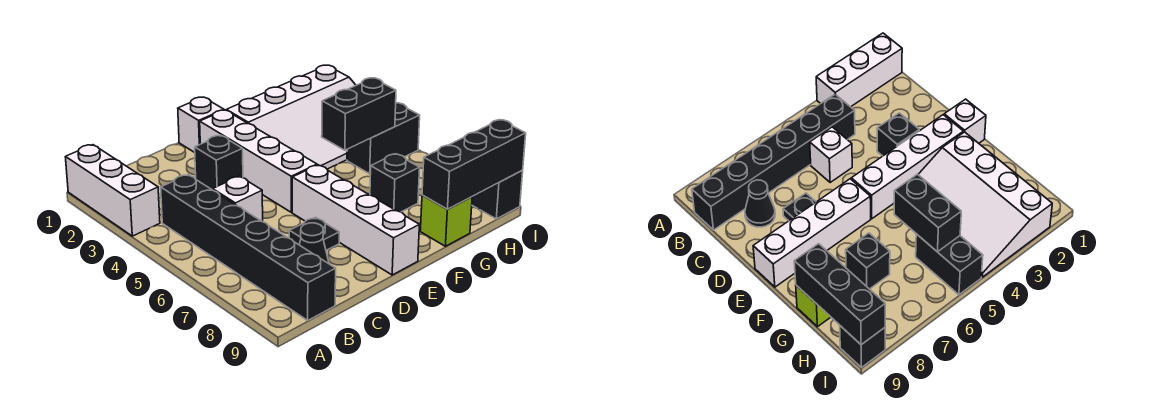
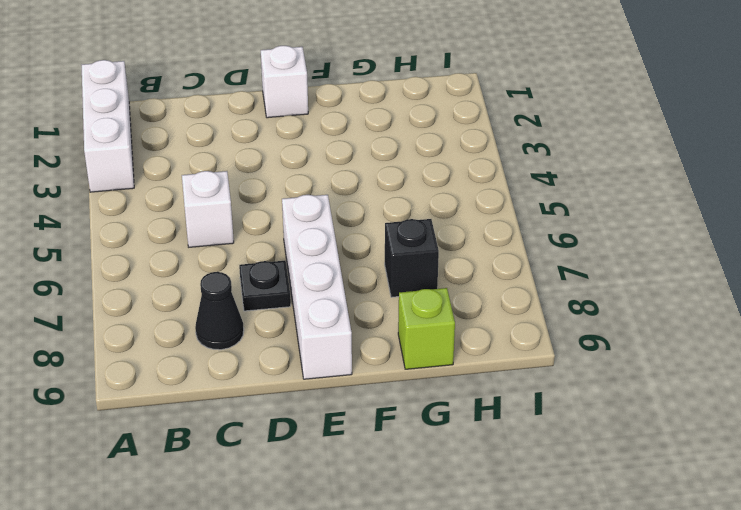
none -> black brick B4:B9 level 1
none -> black brick D3 level 1
none -> white brick E2:E5 level 1

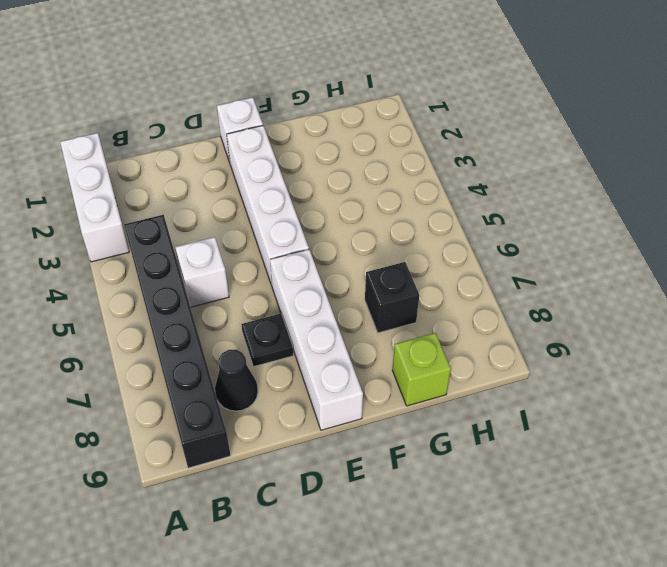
none -> black brick D3 level 1
none -> white slope F2:I4 level 1 top 2
none -> black brick H5:I5 level 1

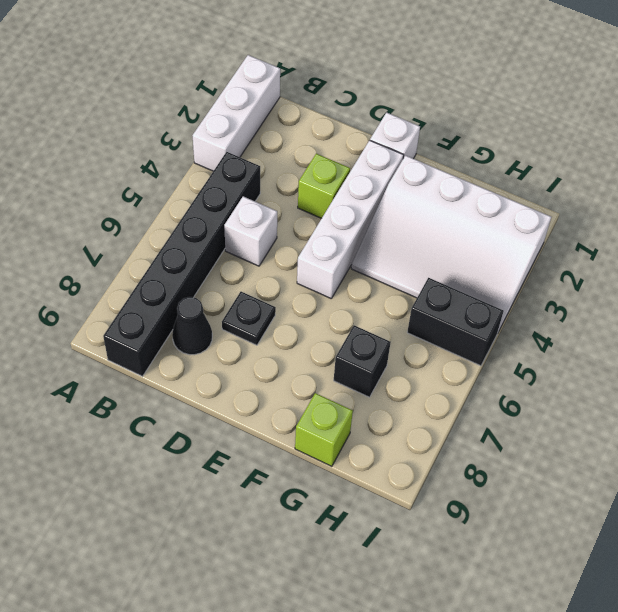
lime brick D3 level 1 -> black brick D3 level 1
none -> white brick E6:E9 level 1
none -> black brick I9 level 1
none -> black brick G5:H5 level 2

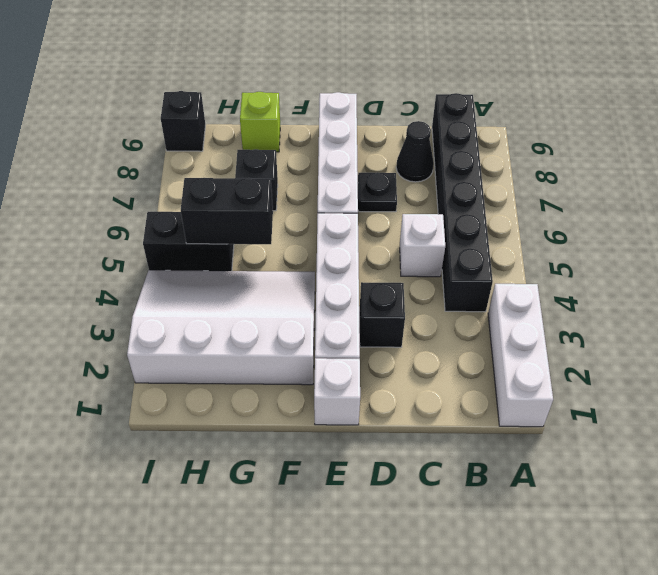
none -> black brick G9:I9 level 2

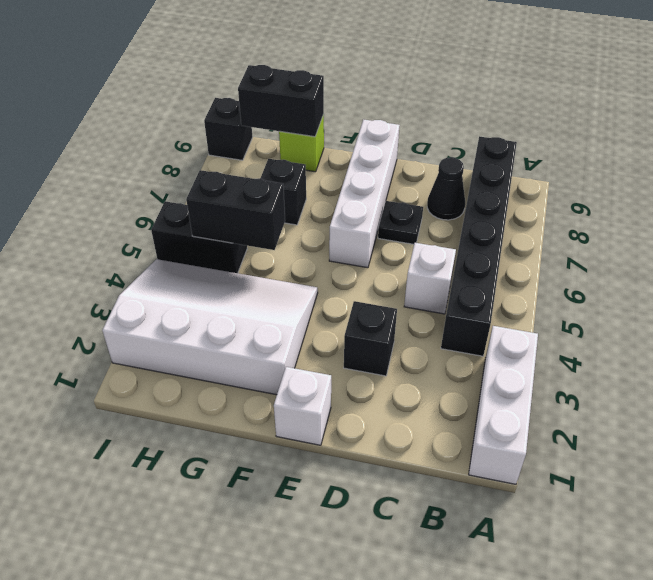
black brick G9:H9 level 2 -> black brick G9:I9 level 2
none -> white brick E2:E5 level 1

